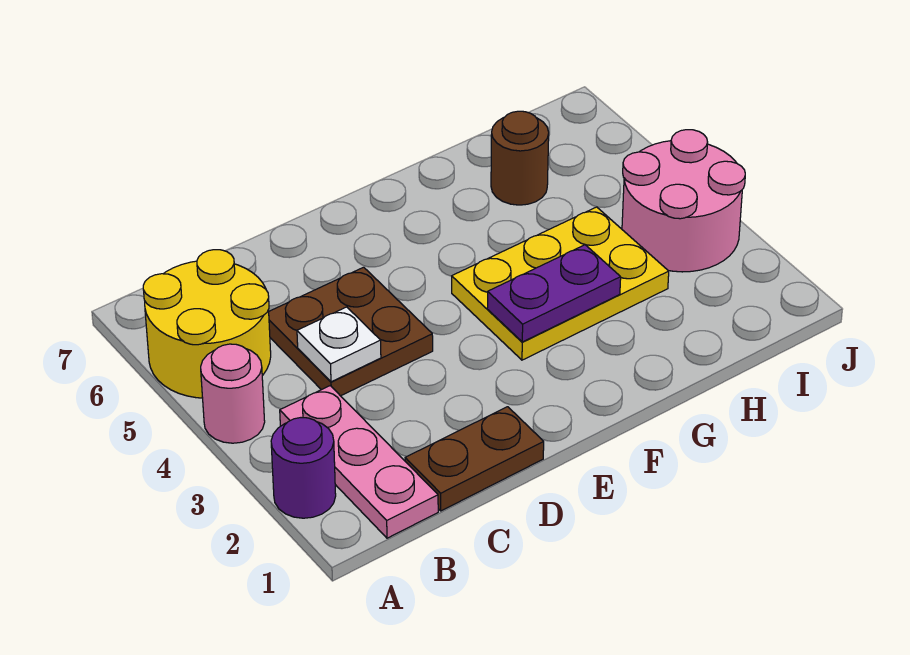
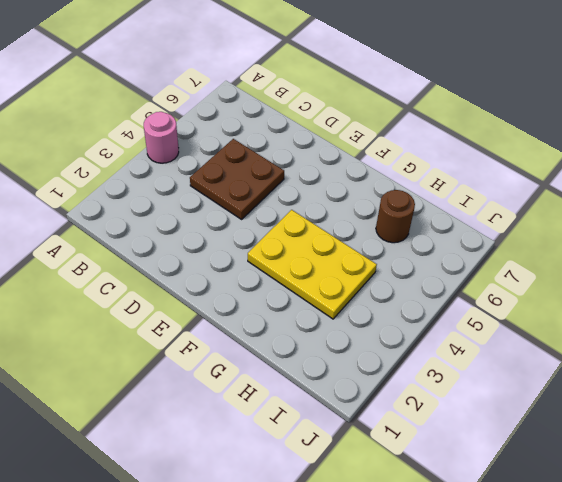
none -> purple round brick A2 level 1
none -> yellow round brick A5:B6 level 1

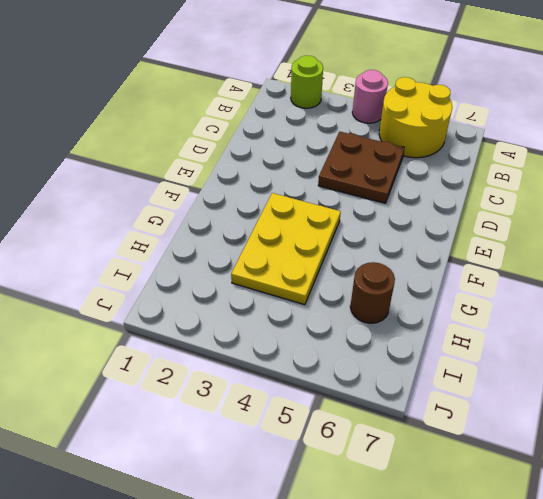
lime round brick A2 level 1 -> purple round brick A2 level 1
none -> pink plate B1:B3 level 1
none -> brown plate C1:D1 level 1

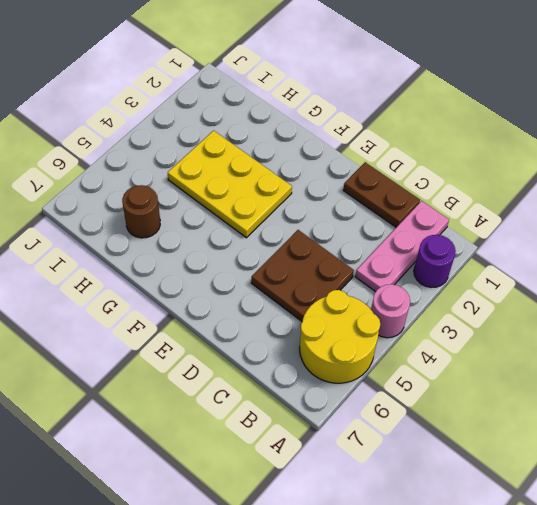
none -> pink round brick I3:J4 level 1
none -> white plate C4 level 2

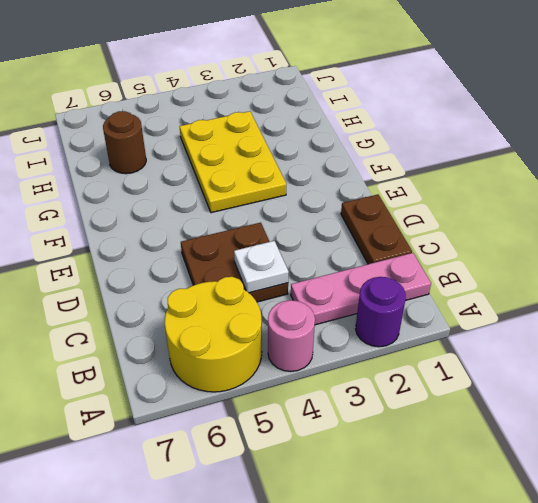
none -> pink round brick I3:J4 level 1
none -> purple plate F3:G3 level 2

